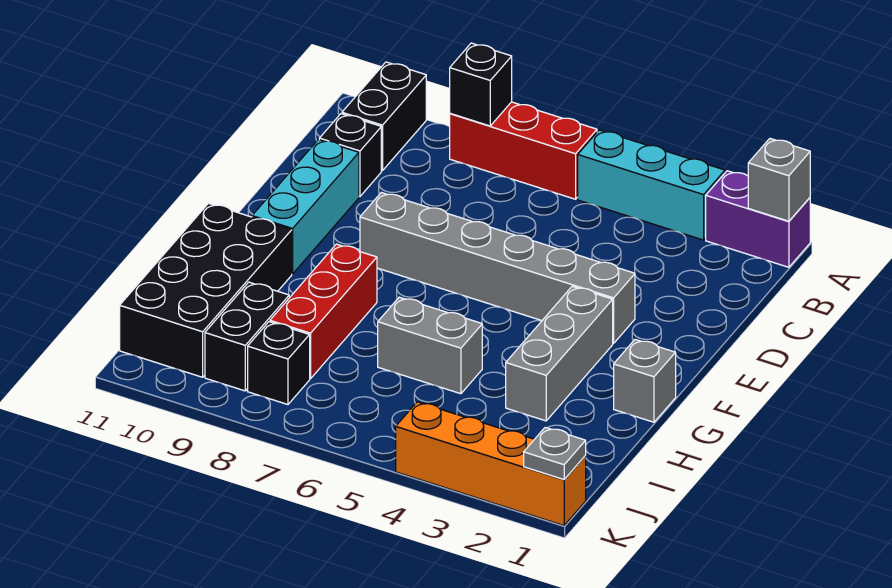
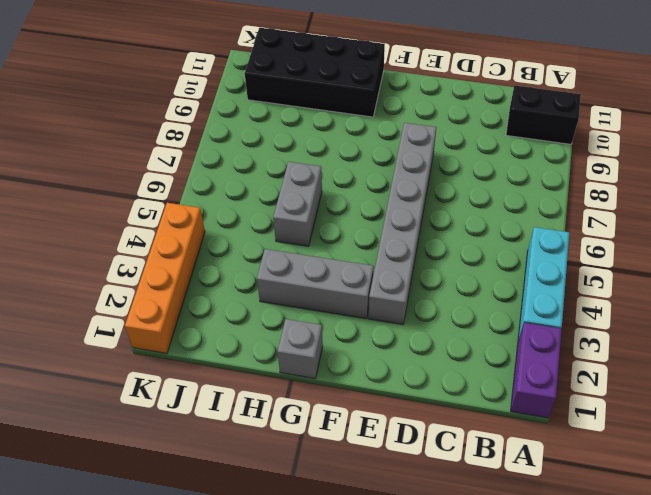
none -> red brick A6:A8 level 1
none -> black brick C10 level 1
none -> cyan brick D10:F10 level 1

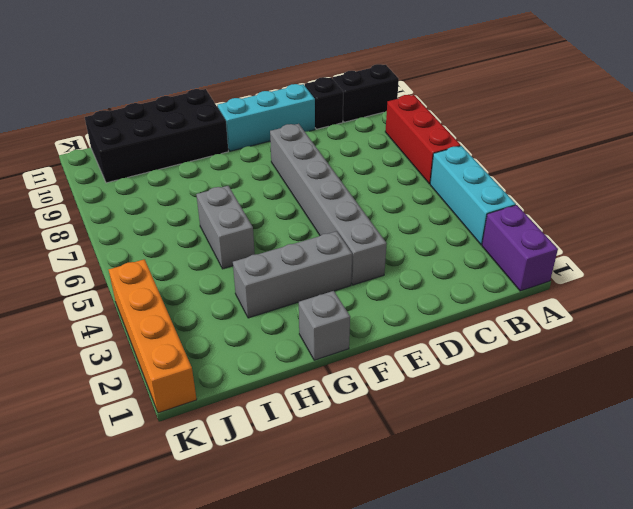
none -> red brick G8:I8 level 1
none -> black brick I9:J9 level 1
none -> black brick J8 level 1

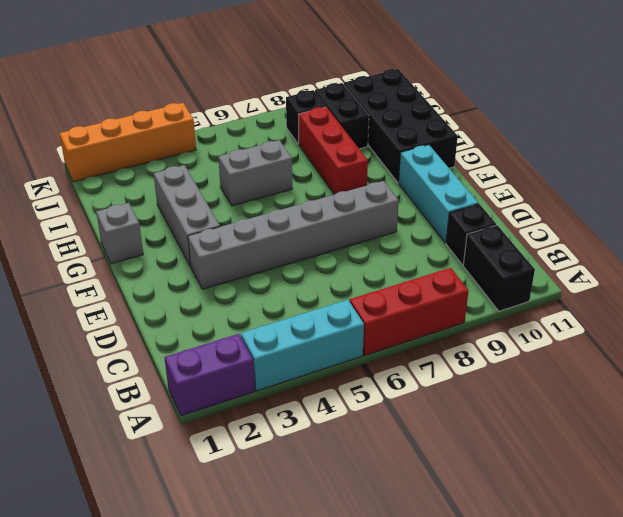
none -> grey brick A1 level 2
none -> black brick A8 level 2
none -> grey plate K1 level 2

